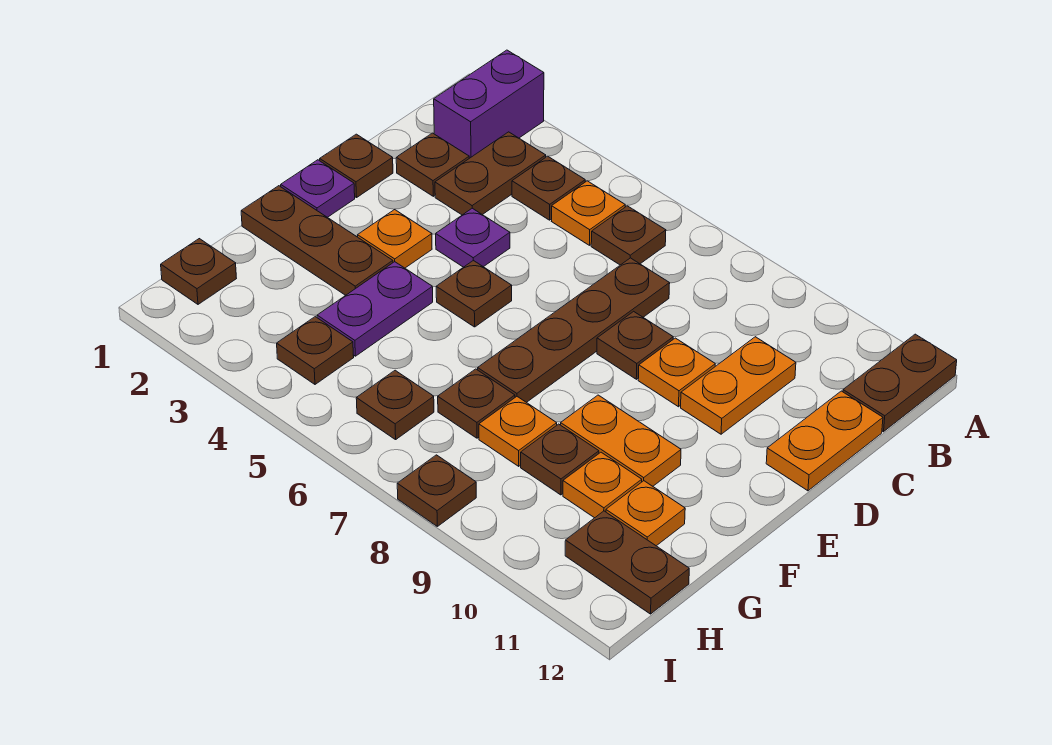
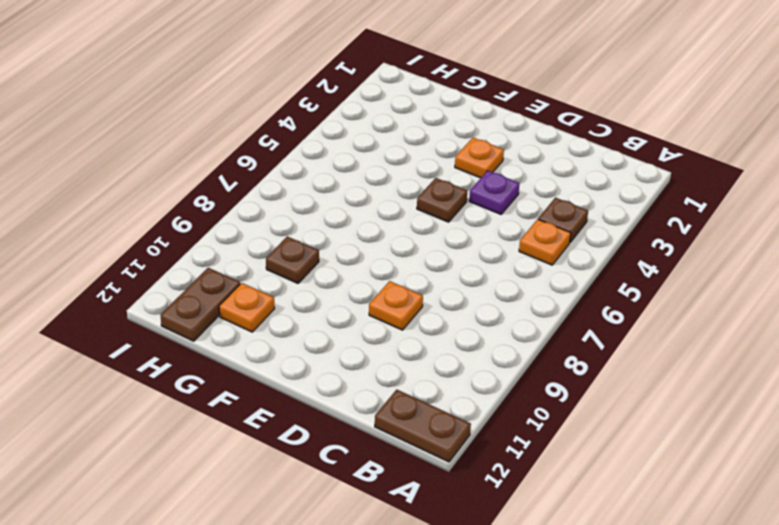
none -> purple brick A2:B2 level 1
none -> brown plate B3:C3 level 1
none -> brown plate B6 level 1
none -> brown plate C2 level 1

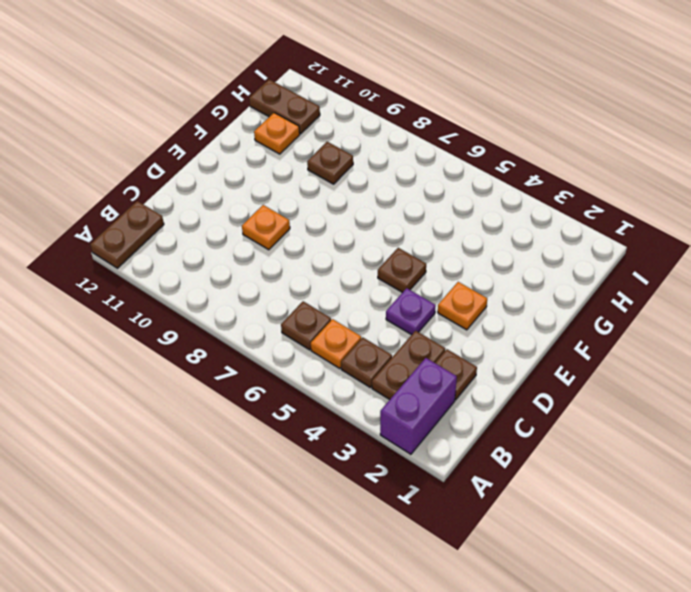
none -> brown plate C7:F7 level 1
none -> orange plate C10:D10 level 1
none -> orange plate C12:D12 level 1
none -> brown plate D1 level 1

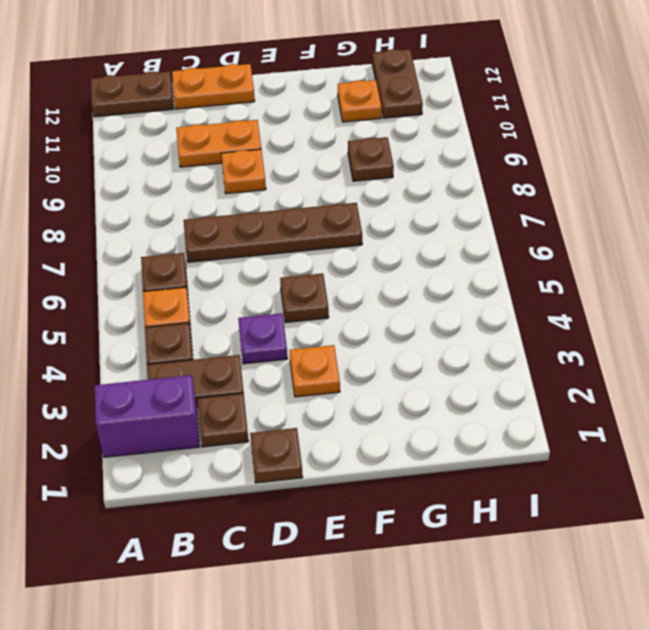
none -> brown plate D8 level 1
none -> purple plate E1 level 1
none -> brown plate F1:F3 level 1
none -> purple plate F4:G4 level 1

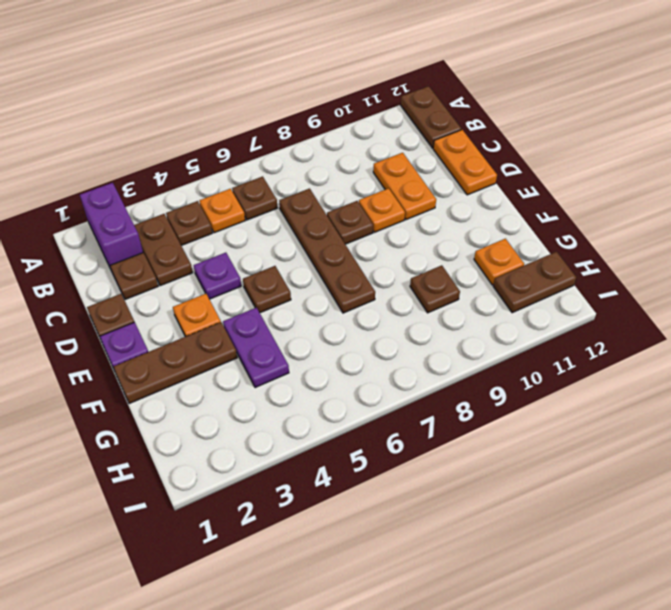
none -> orange plate F9:F10 level 1
none -> brown plate G7 level 1
none -> orange plate G8 level 1
none -> orange plate G10 level 1

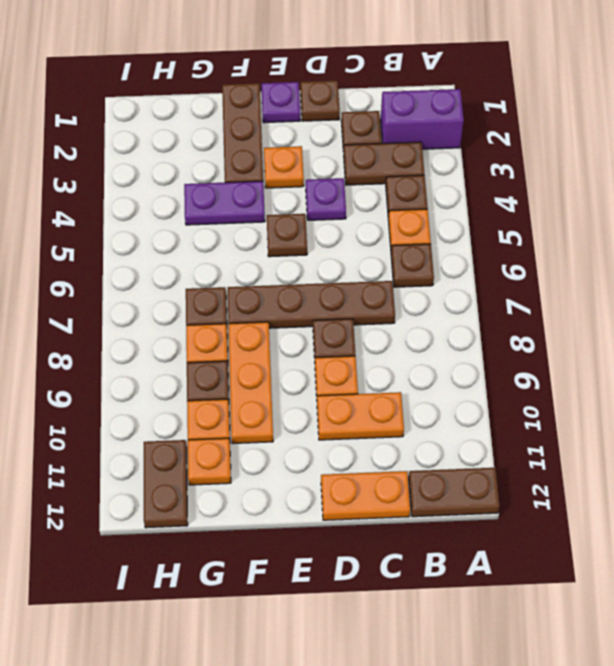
orange plate F8:F10 level 1 -> orange plate F9:F10 level 1
none -> brown plate H1 level 1
none -> brown plate H4 level 1
none -> brown plate H6 level 1
none -> brown plate I8 level 1

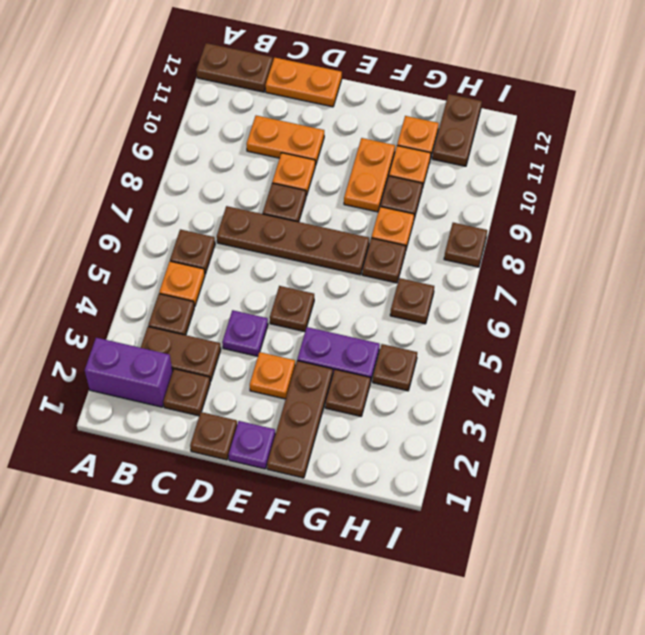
brown plate G3 level 1 -> brown plate H1 level 1

